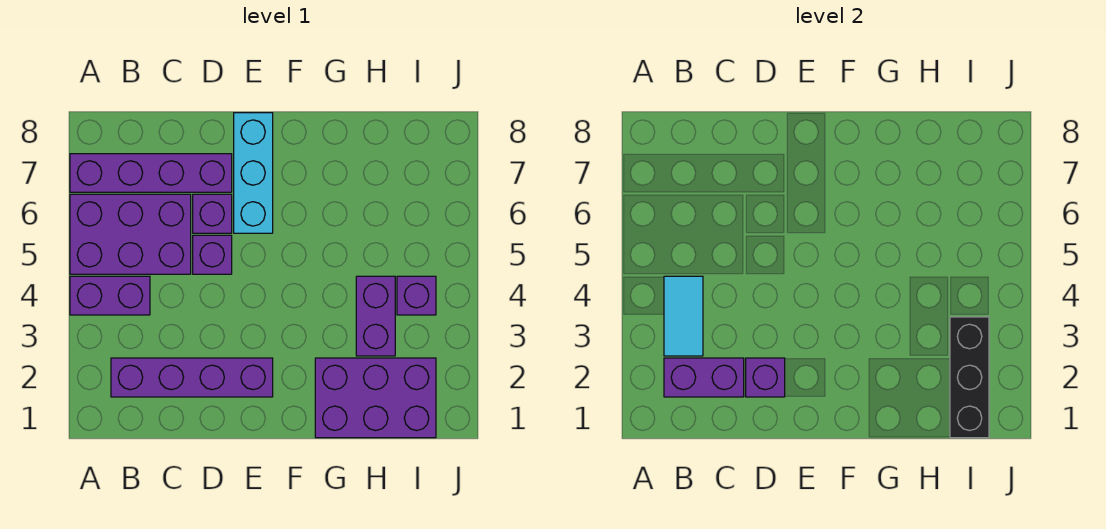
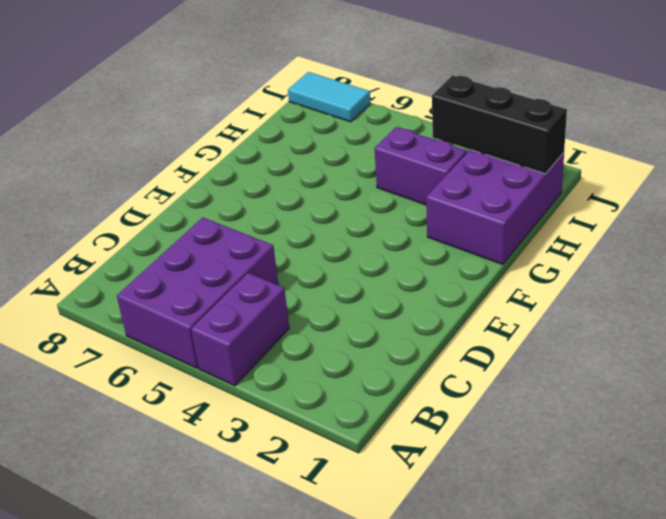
cyan tile J7:J8 level 1 -> cyan tile B3:B4 level 2
none -> purple brick A7:D7 level 1
none -> purple brick B2:E2 level 1
none -> purple brick D5 level 1

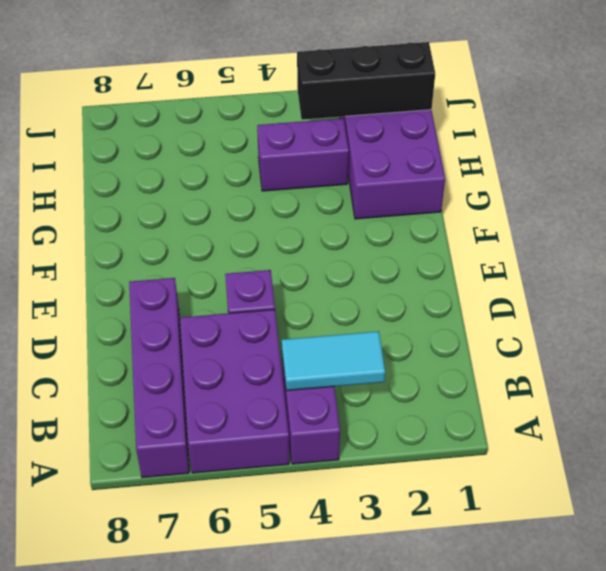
none -> purple brick B2:E2 level 1
none -> purple brick D6 level 1
none -> cyan brick E6:E8 level 1

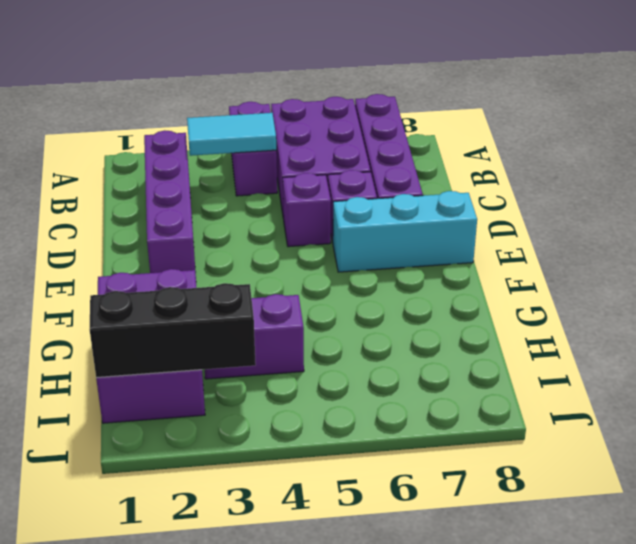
none -> purple brick I4 level 1
none -> purple brick B2:C2 level 2
none -> purple brick D2 level 2

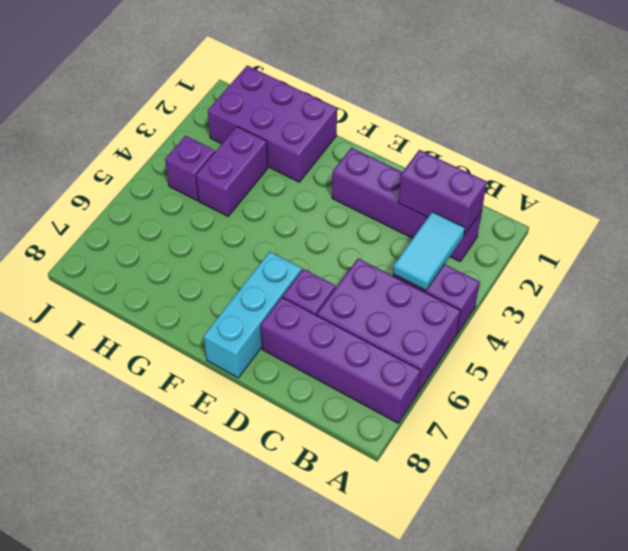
none -> purple brick D5 level 1
none -> purple brick D2 level 2
none -> black brick I1:I3 level 2

